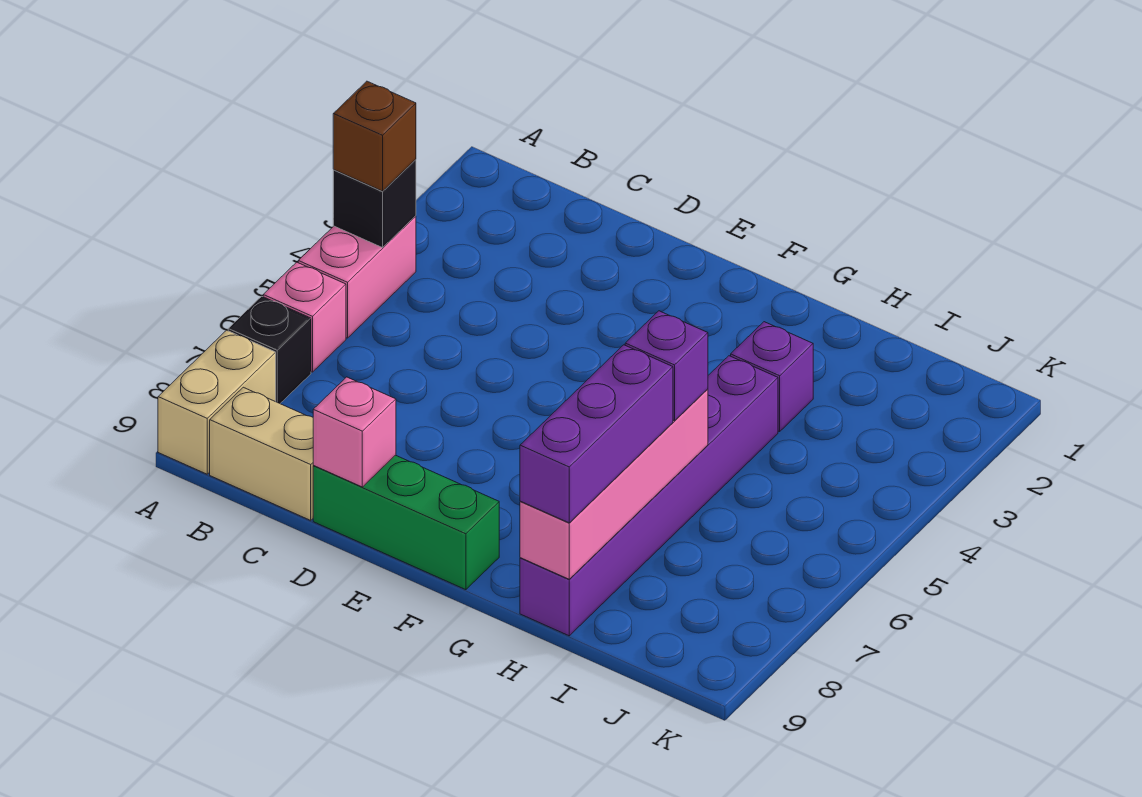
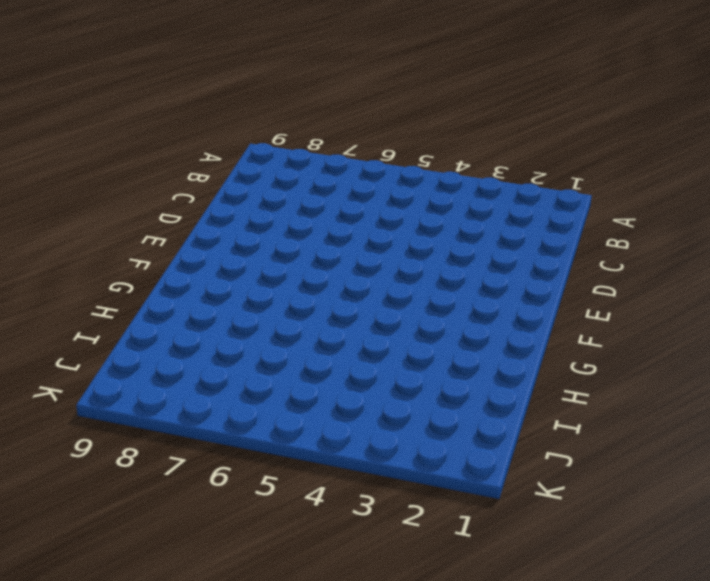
none -> pink brick A4:A5 level 1
none -> pink brick A6 level 1
none -> black brick A7 level 1

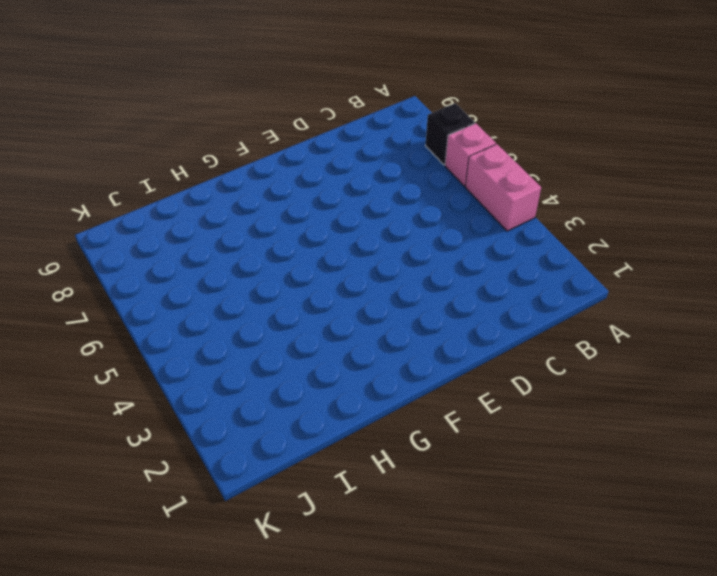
none -> tan brick A8:A9 level 1
none -> tan brick B9:C9 level 1
none -> green brick D9:F9 level 1

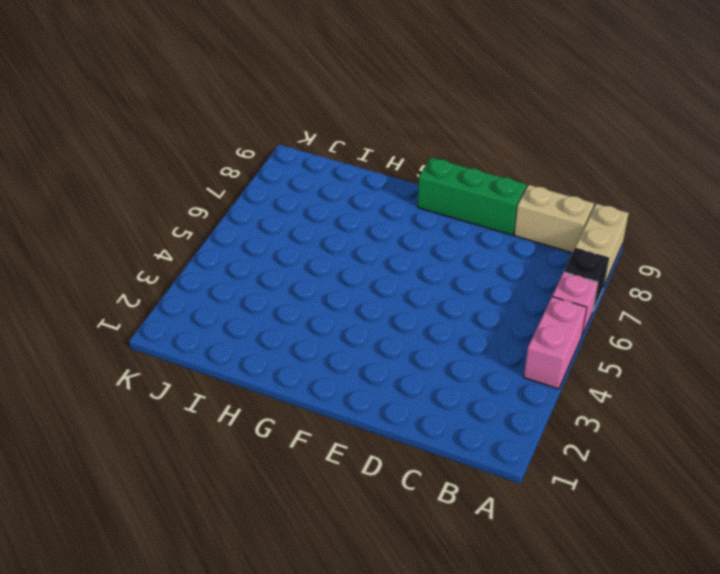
none -> purple brick H3 level 1
none -> purple brick H4:H9 level 1
none -> black brick A4 level 2

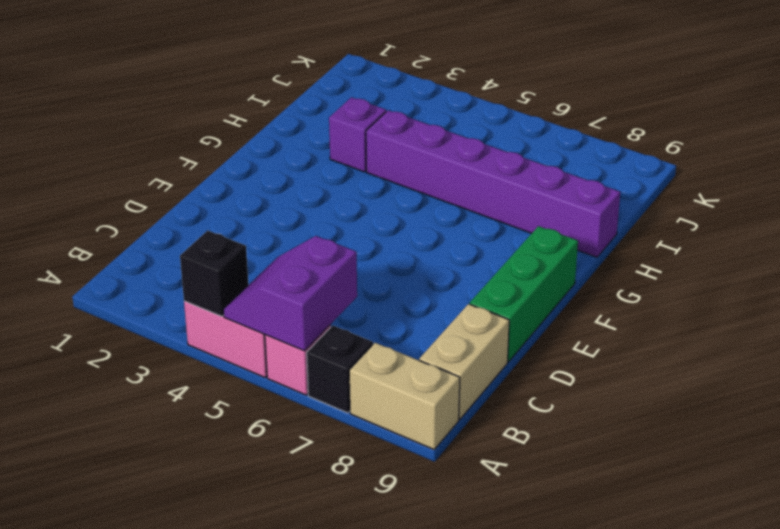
purple slope A5:B6 level 2 top 6 -> none
none -> pink brick D9 level 2
none -> pink brick H6:H9 level 2
none -> brown brick A4 level 3

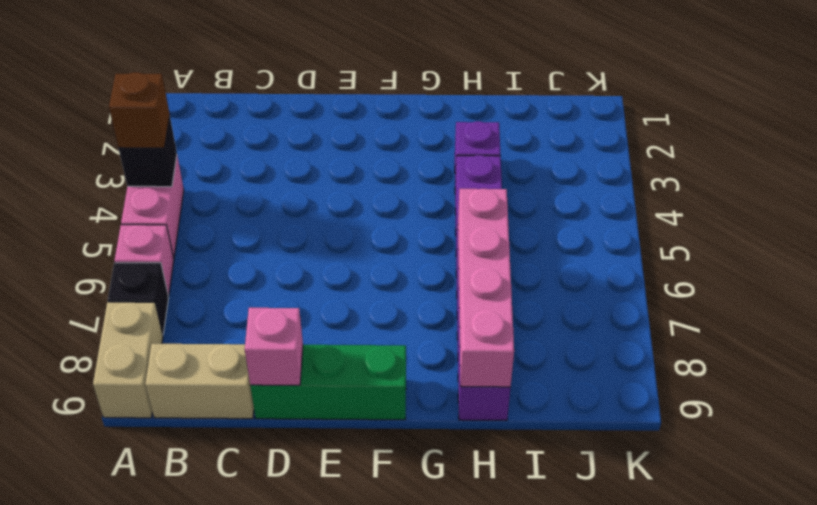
none -> purple brick H6 level 3
none -> purple brick H7:H9 level 3

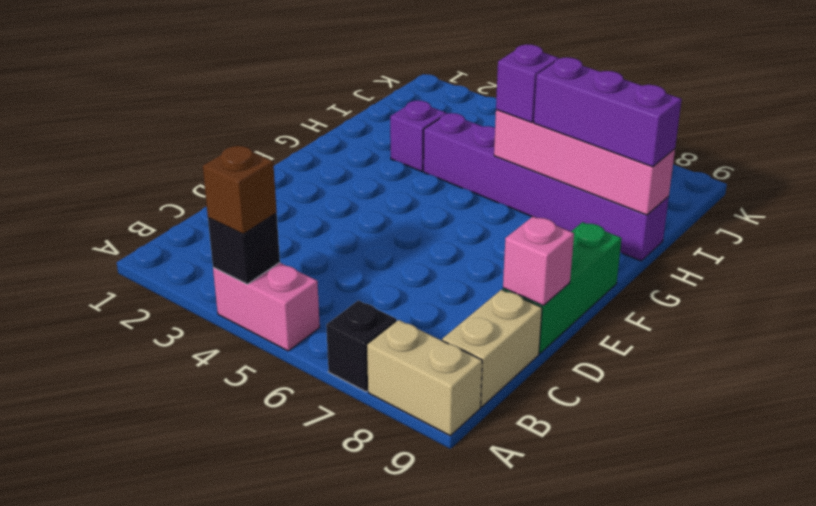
none -> pink brick A6 level 1

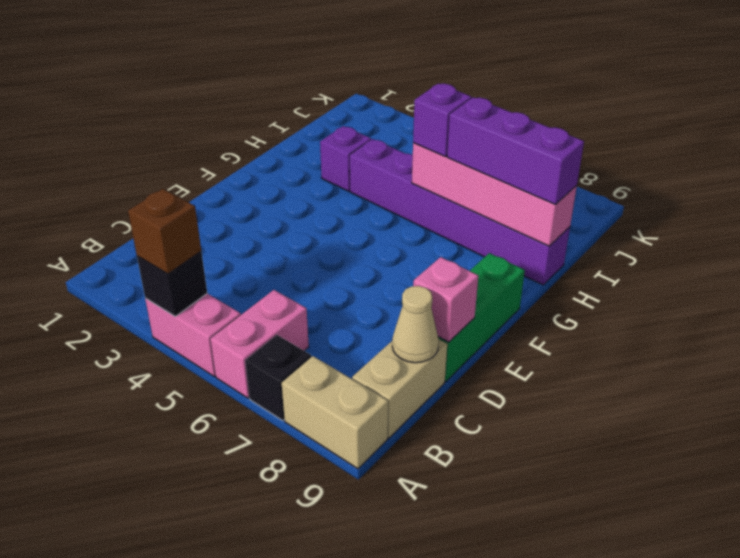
pink brick A6:B6 level 1 -> pink brick A6 level 1
tan cone C9 level 2 -> none

